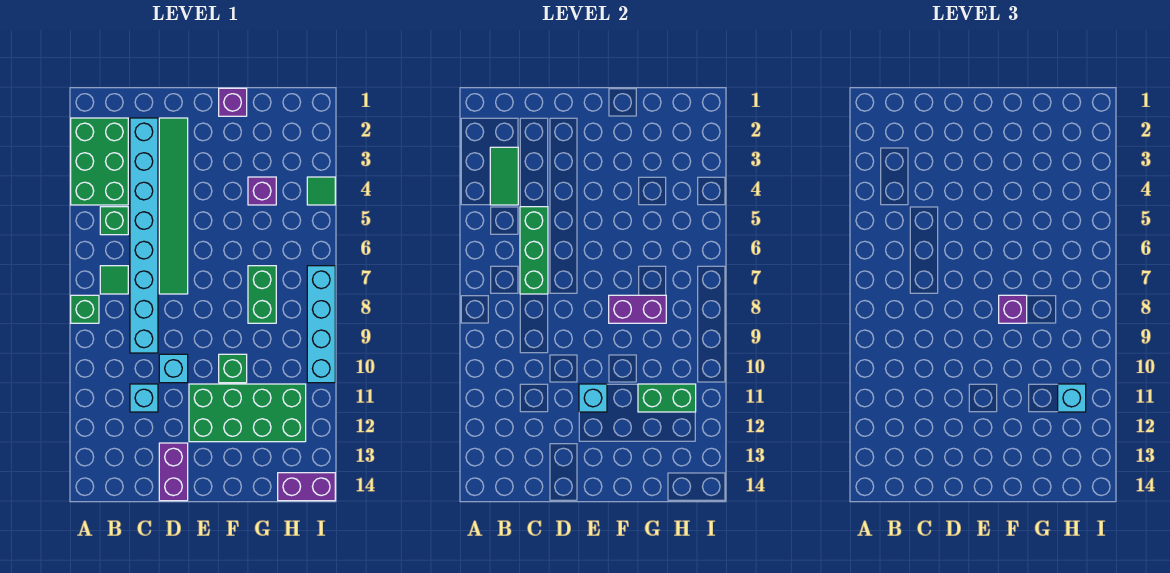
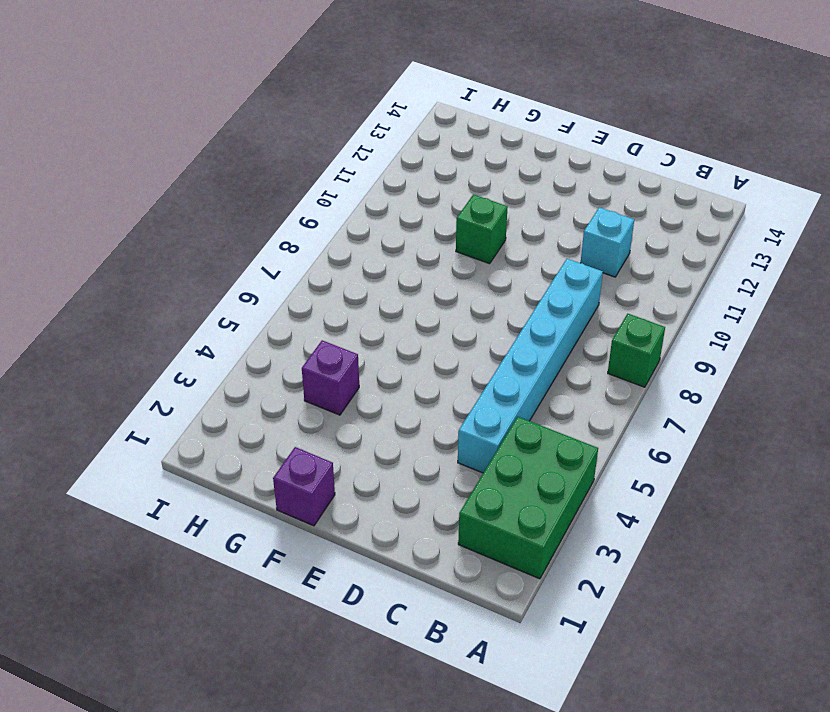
cyan brick C4:C9 level 1 -> cyan brick C2:C9 level 1
none -> green brick B5 level 1
none -> green tile B7 level 1
none -> green tile D2:D7 level 1

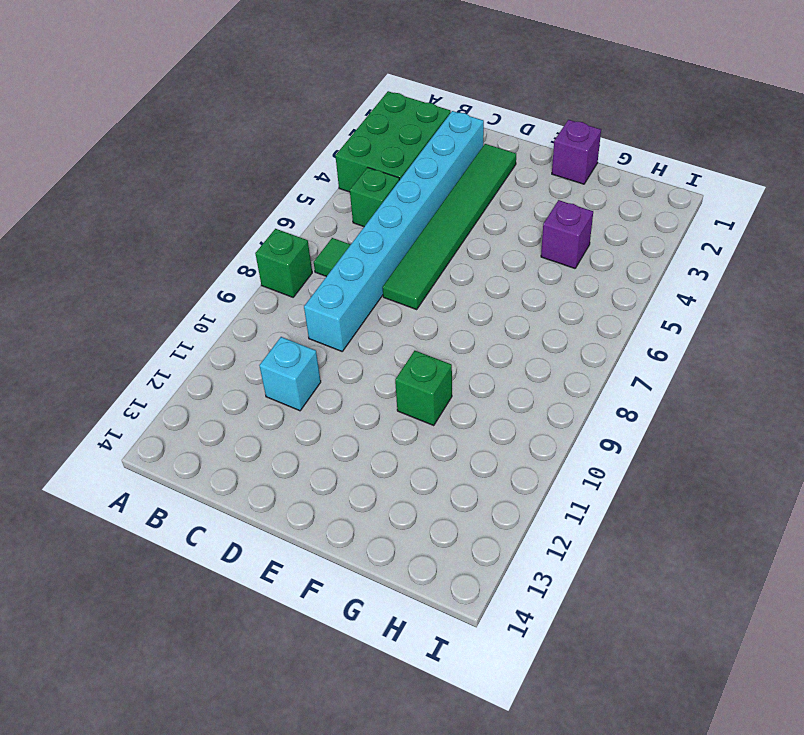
none -> cyan brick D10 level 1
none -> purple brick D13:D14 level 1
none -> green brick E11:H12 level 1

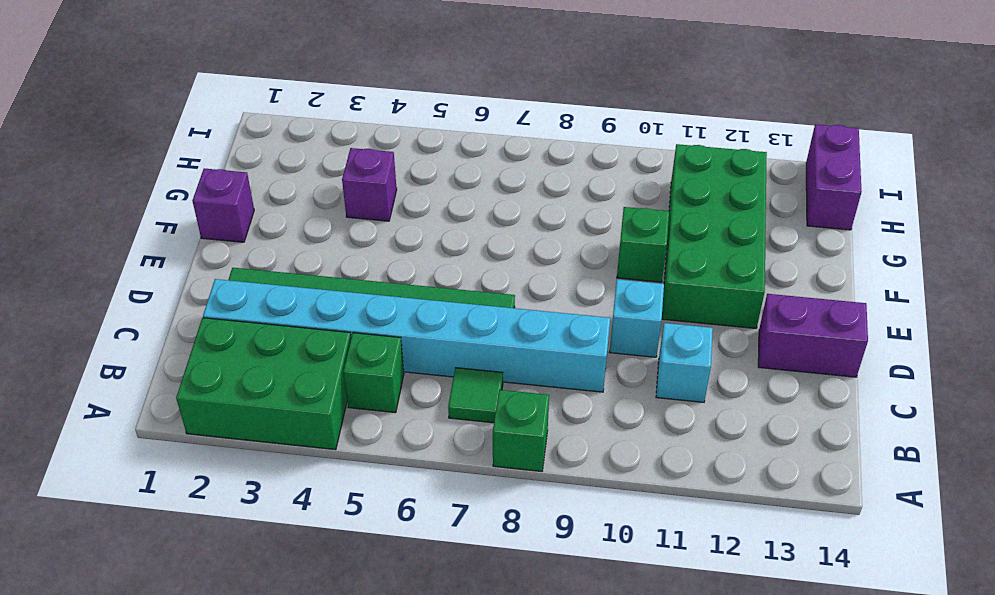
none -> green brick G7:G8 level 1
none -> green tile I4 level 1
none -> cyan brick I7:I10 level 1

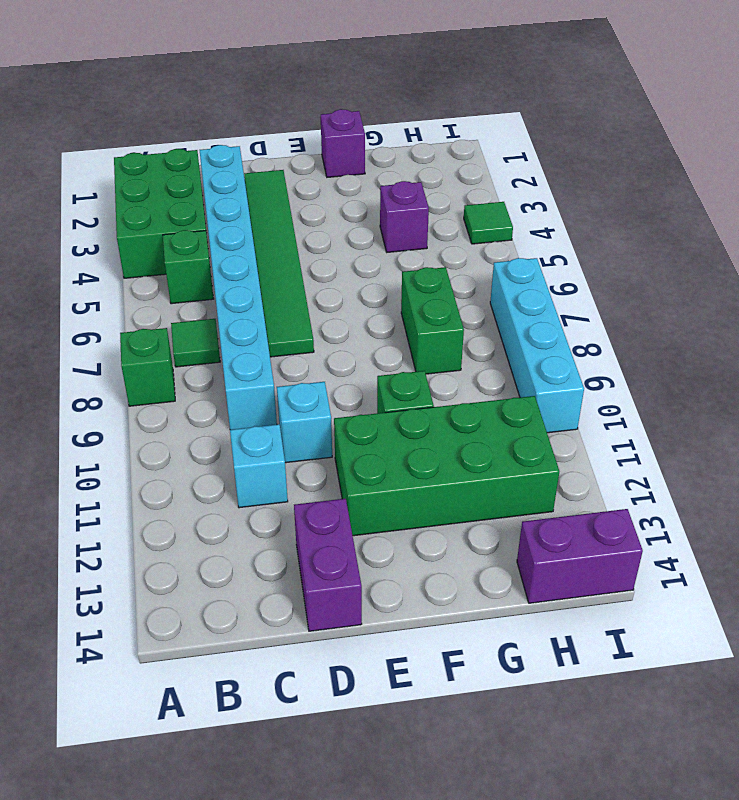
none -> green tile B3:B4 level 2
none -> green brick C5:C7 level 2
none -> cyan brick E11 level 2

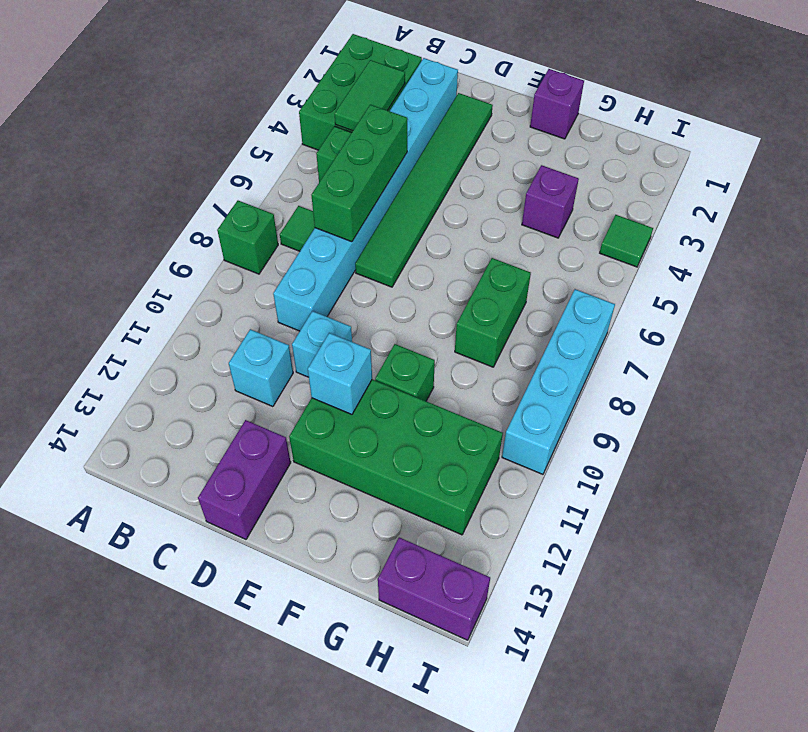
none -> purple brick F8:G8 level 2
none -> green brick G11:H11 level 2
none -> purple brick F8 level 3

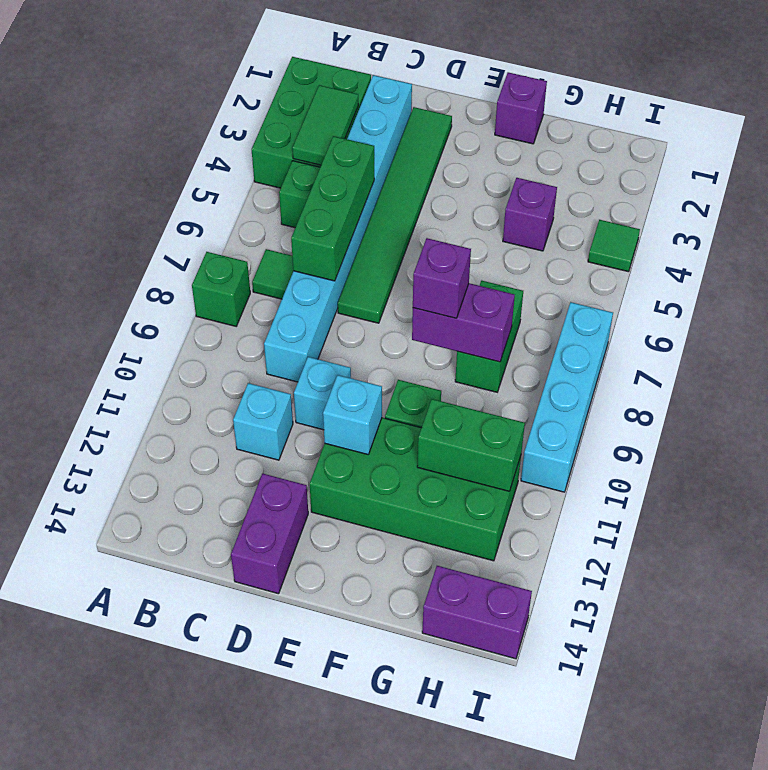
none -> cyan brick H11 level 3

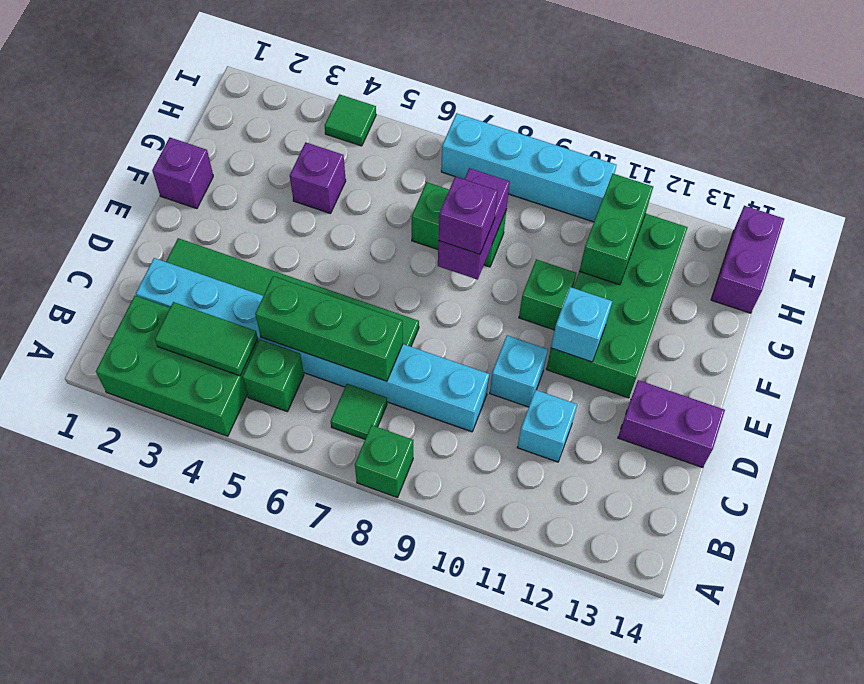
none -> cyan brick H11 level 3

